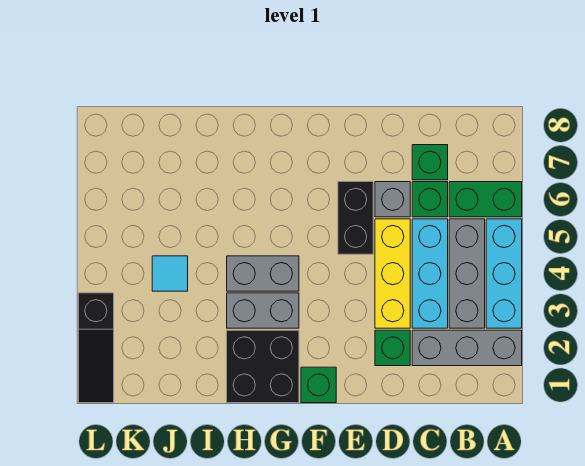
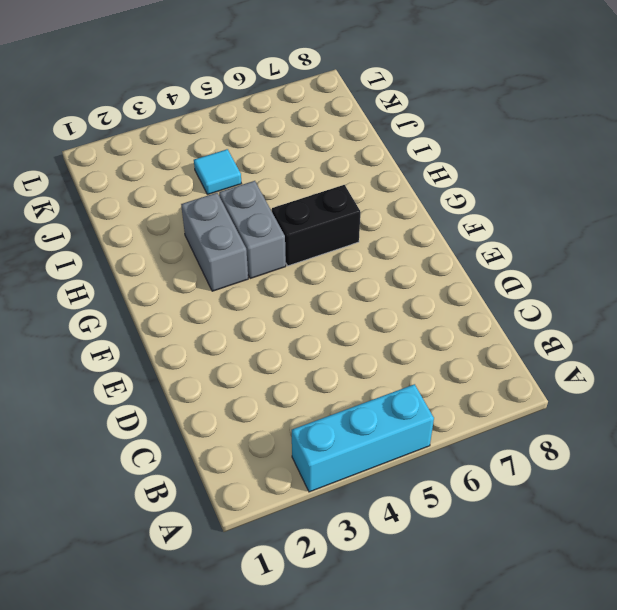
black brick G5:G6 level 1 -> black brick E5:E6 level 1
none -> grey brick A2:C2 level 1
none -> green brick A6:B6 level 1
none -> grey brick B3:B5 level 1

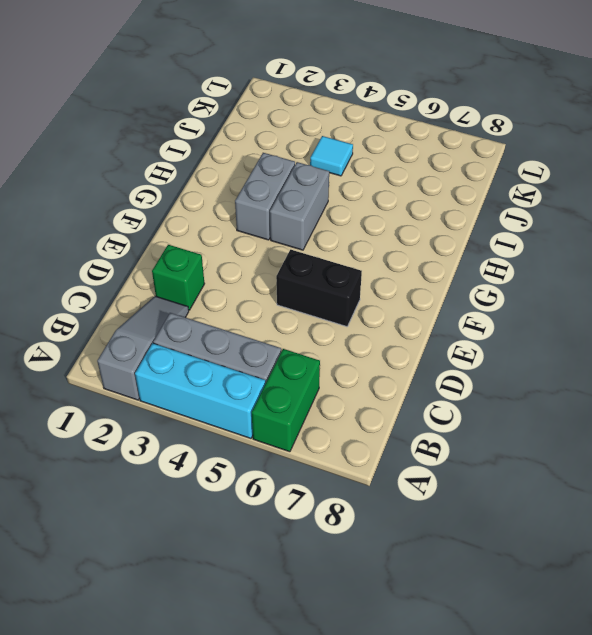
grey slope A2:C2 level 1 top A -> grey brick A2:C2 level 1
none -> cyan brick C3:C5 level 1
none -> green brick C6 level 1
none -> green brick C7 level 1

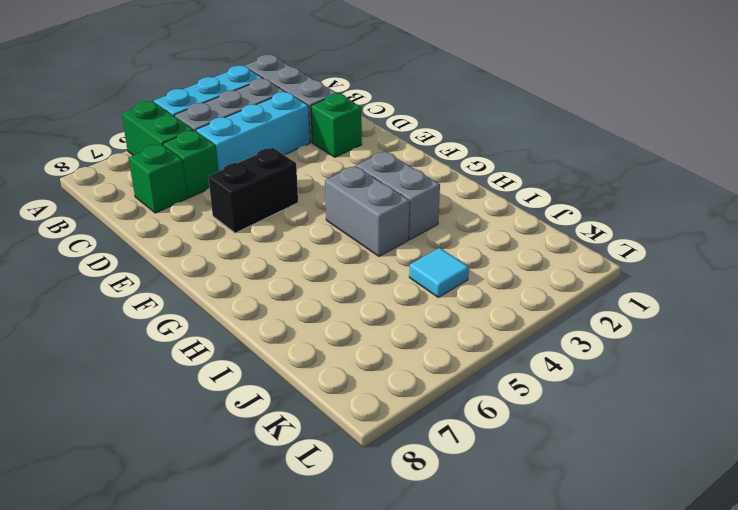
none -> yellow brick D3:D5 level 1
none -> grey brick D6 level 1
none -> green brick F1 level 1

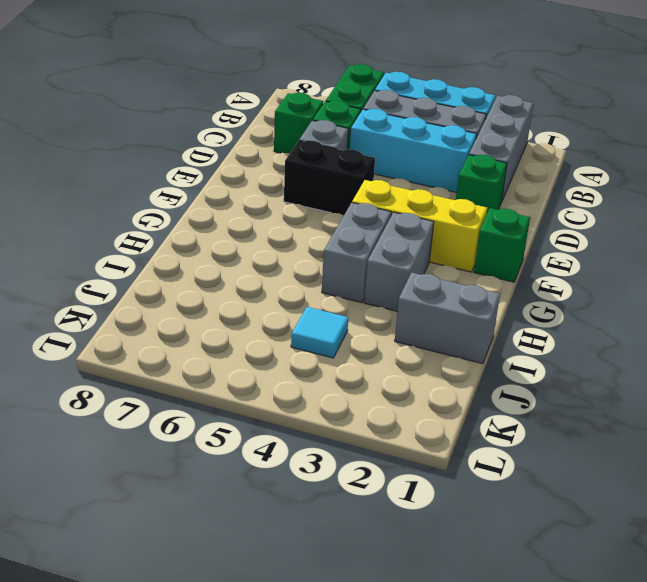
yellow brick F2:F4 level 1 -> yellow brick D3:D5 level 1
grey brick I1:I2 level 1 -> none
none -> black brick G1:H2 level 1
none -> black slope L1:L3 level 1 top 3

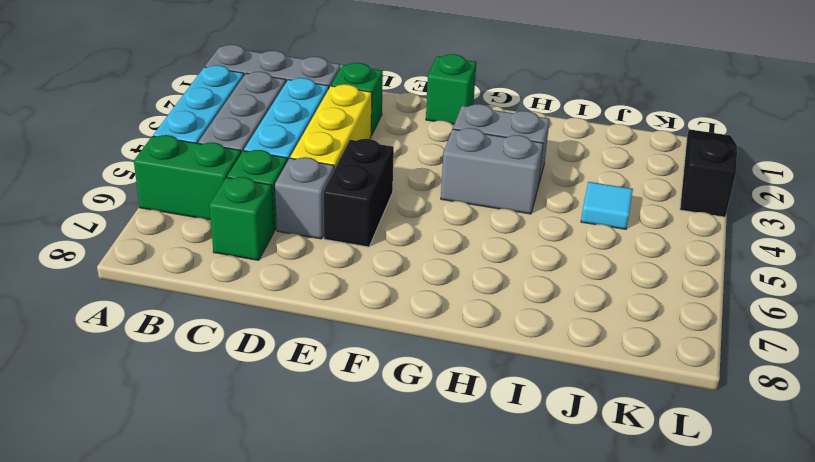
none -> black brick G1:H2 level 1

